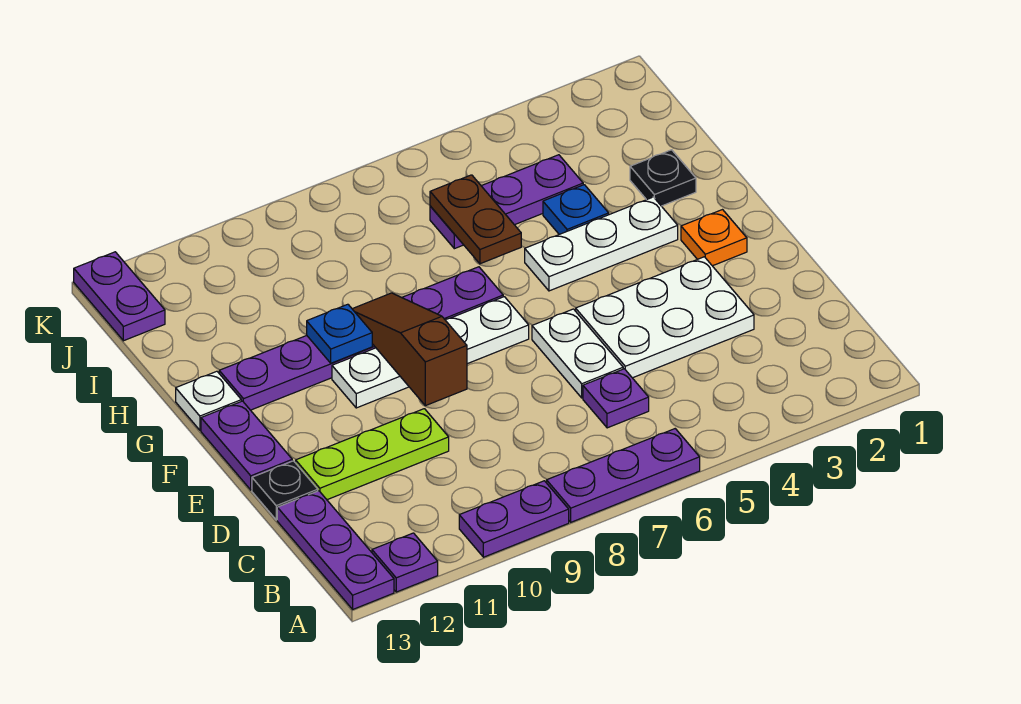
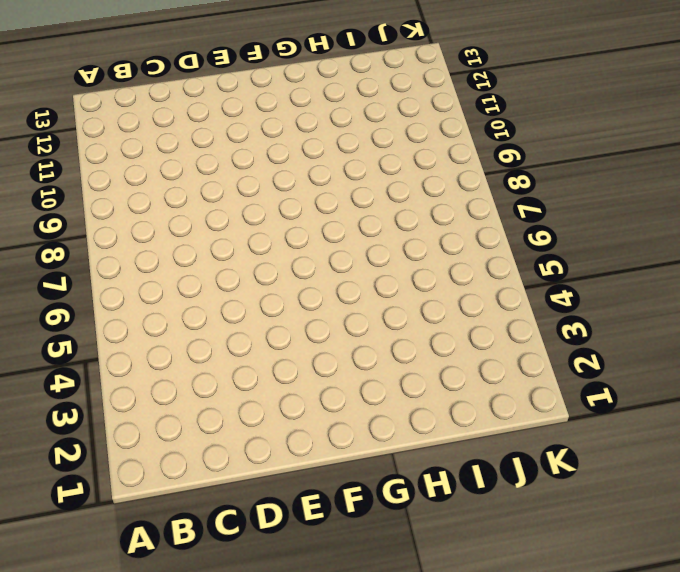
none -> purple plate A6:A8 level 1
none -> purple plate A9:A10 level 1
none -> purple plate A12 level 1

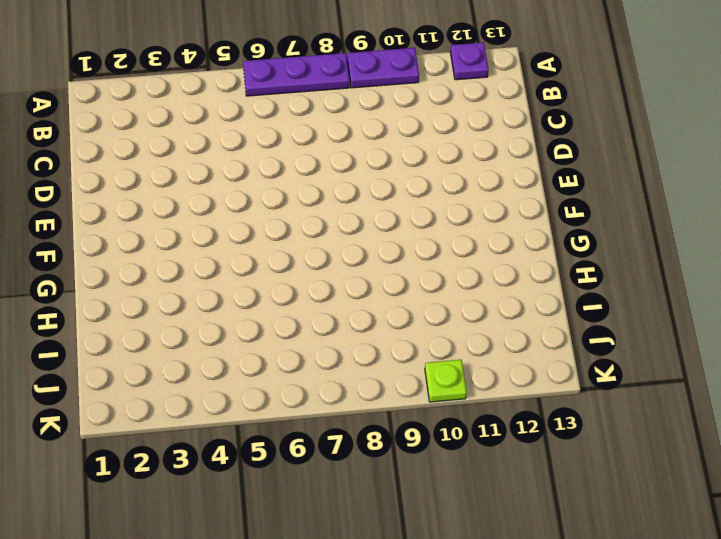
lime plate K10 level 1 -> none
none -> purple plate A13:C13 level 1
none -> purple plate C6 level 1
none -> white plate D3:E5 level 1

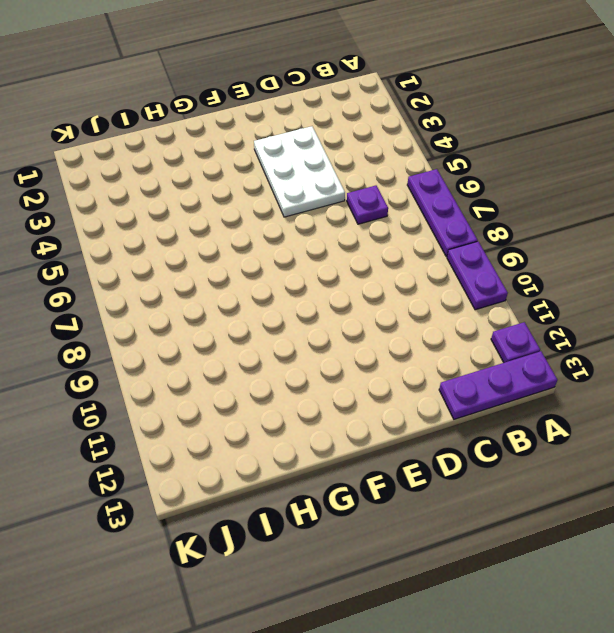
none -> white plate D6:E6 level 1
none -> lime plate D10:D12 level 1
none -> black plate D13 level 1

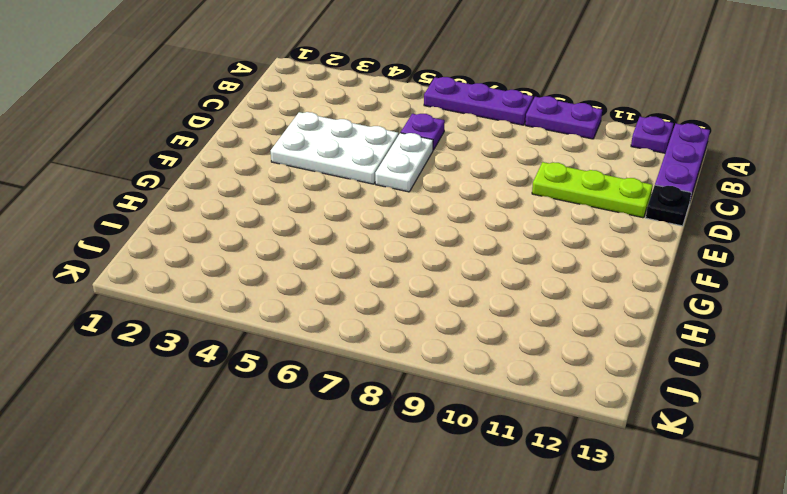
none -> purple plate E13:F13 level 1
none -> orange plate F2 level 1
none -> white plate F7:F10 level 1

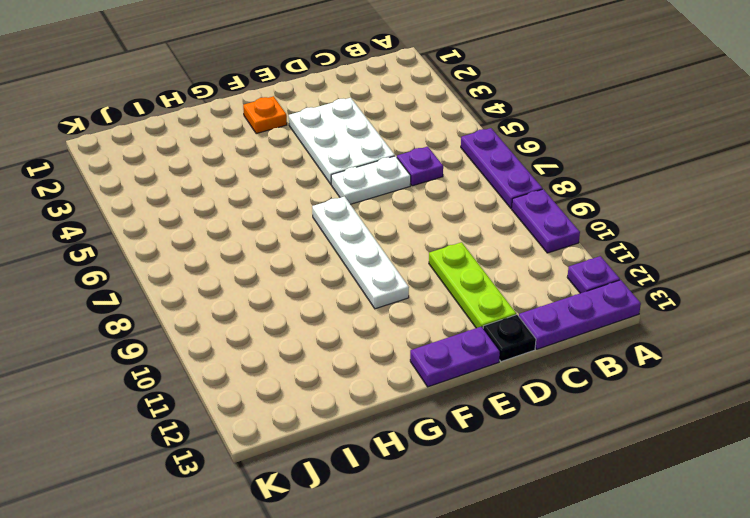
none -> white plate G3:G5 level 1
none -> purple plate G7:G12 level 1
none -> white plate G13 level 1

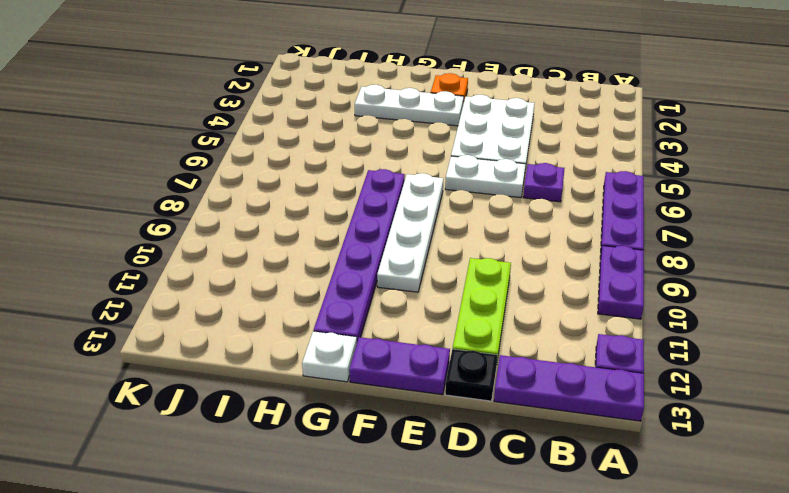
white plate F3:H3 level 1 -> white plate G3:G5 level 1
none -> black plate H2 level 1
none -> blue plate H4 level 1
none -> purple plate I4:I6 level 1

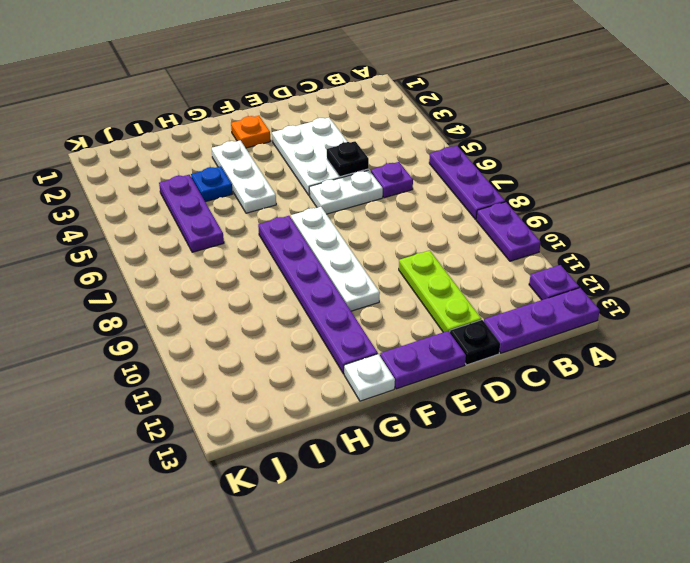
black plate D5 level 2 -> black plate H2 level 1
none -> purple plate J13:K13 level 1
none -> brown slope E9:G9 level 2 top E
none -> blue plate G10 level 2

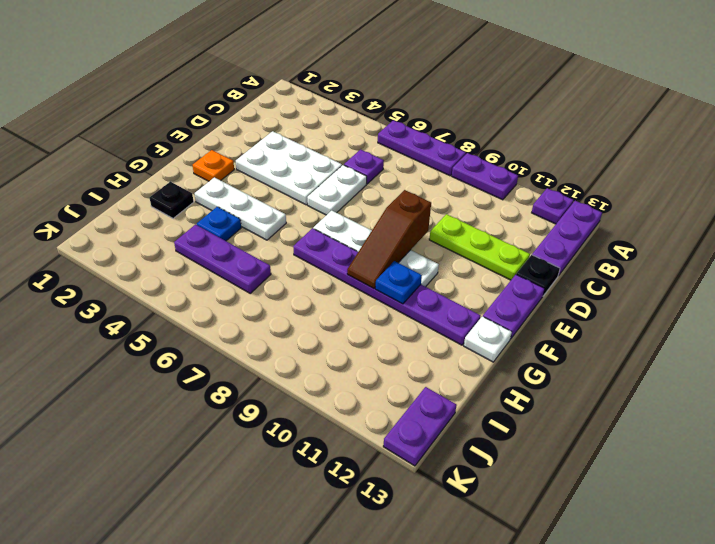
none -> brown plate H6:I6 level 2

